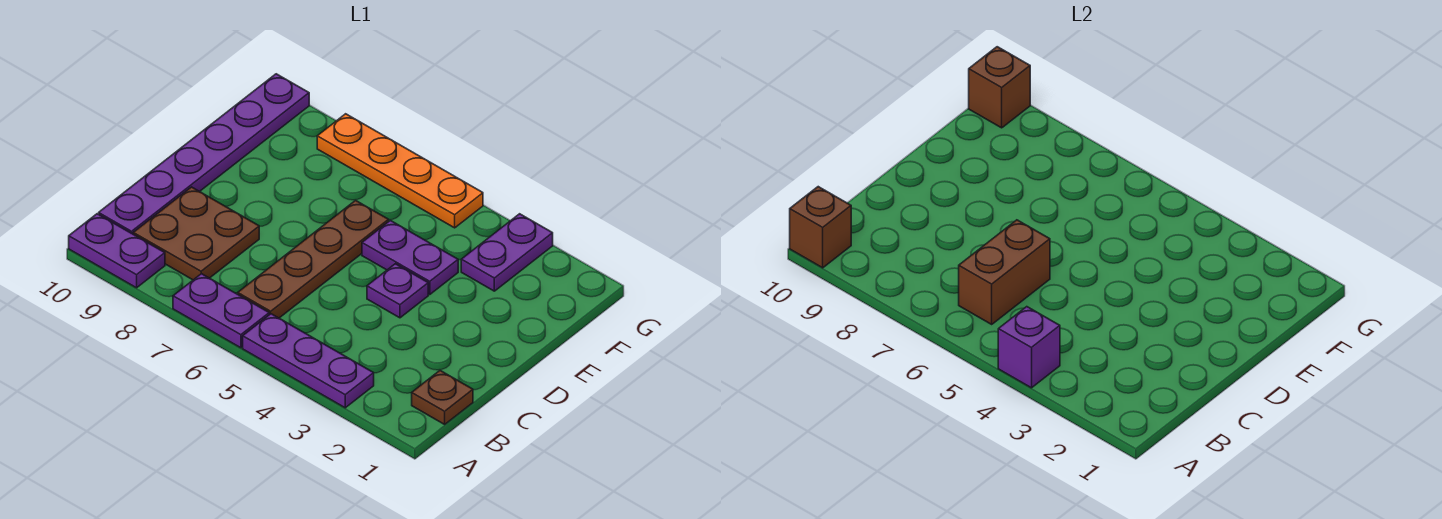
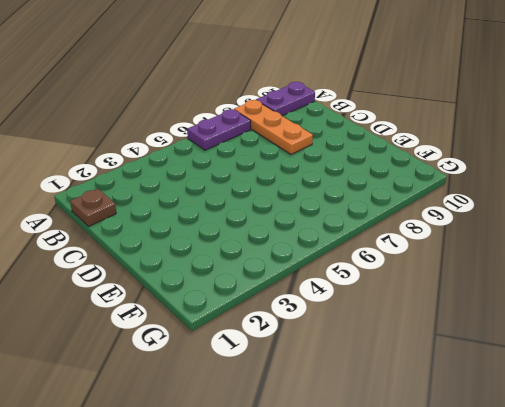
orange plate A8:C8 level 1 -> brown plate B8:C9 level 1
none -> purple plate A3:A5 level 1
none -> brown plate B6:E6 level 1
none -> purple plate B10:G10 level 1

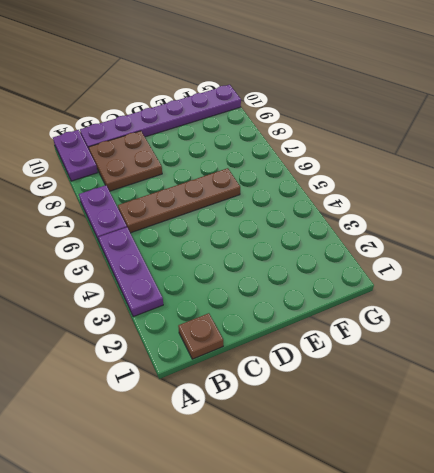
none -> purple plate D4 level 1
none -> purple plate E4:E5 level 1
none -> purple plate F3:G3 level 1

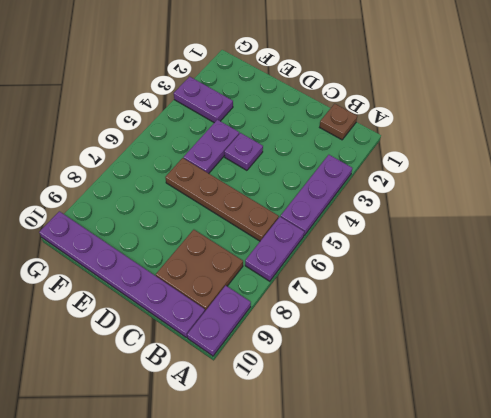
none -> orange plate G5:G8 level 1
none -> purple brick A4 level 2
none -> brown brick A10 level 2

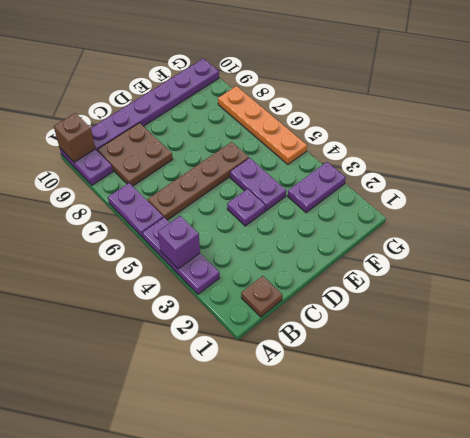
none -> brown brick B6:C6 level 2
none -> brown brick G10 level 2

